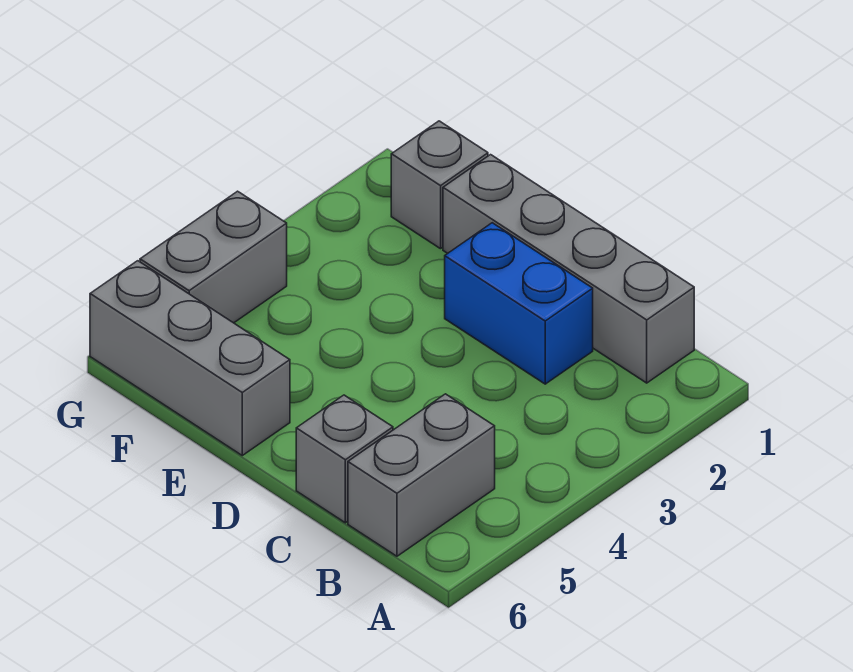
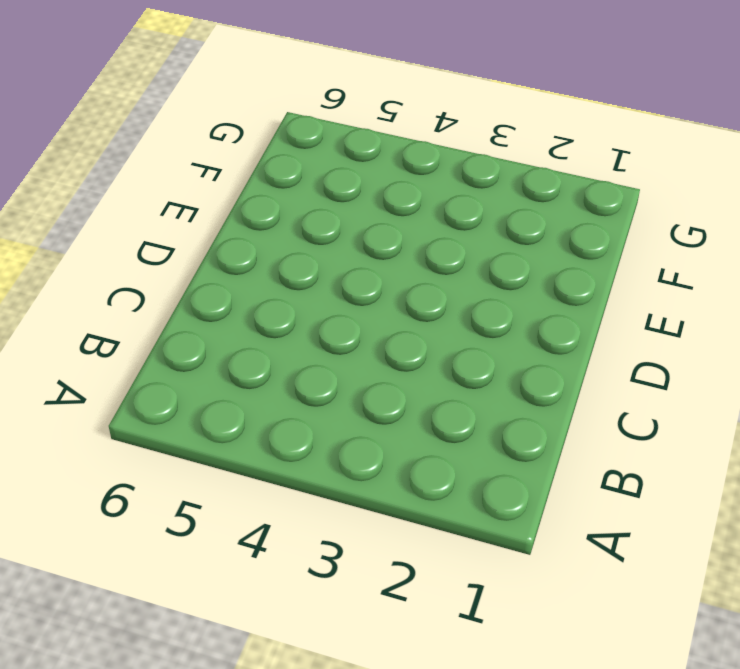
none -> grey brick B1:E1 level 1
none -> grey brick B5:B6 level 1

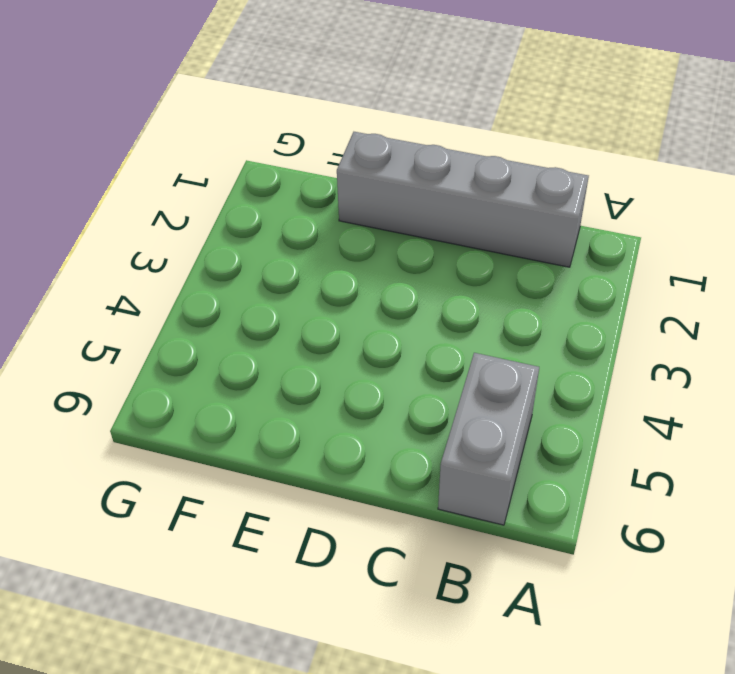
none -> blue brick C2:D2 level 1
none -> grey brick C6 level 1

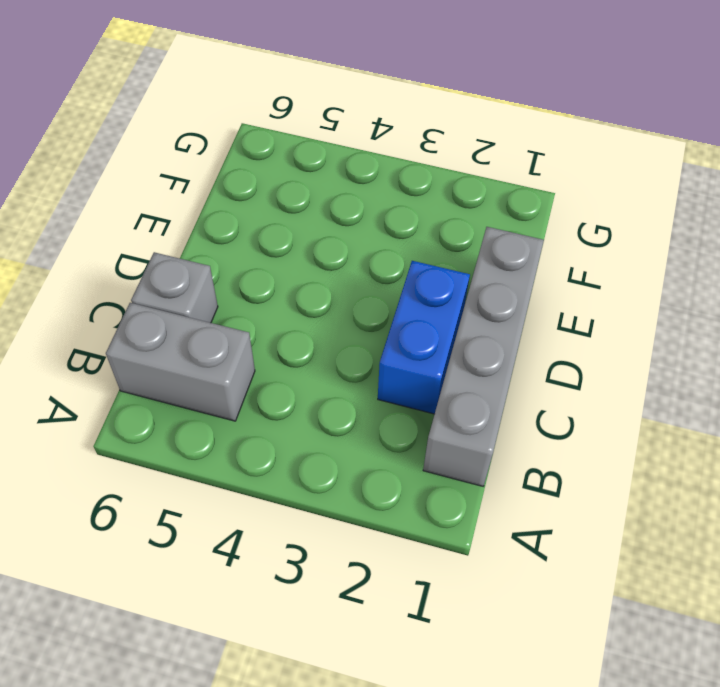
none -> grey brick E6:G6 level 1
none -> grey brick F1 level 1

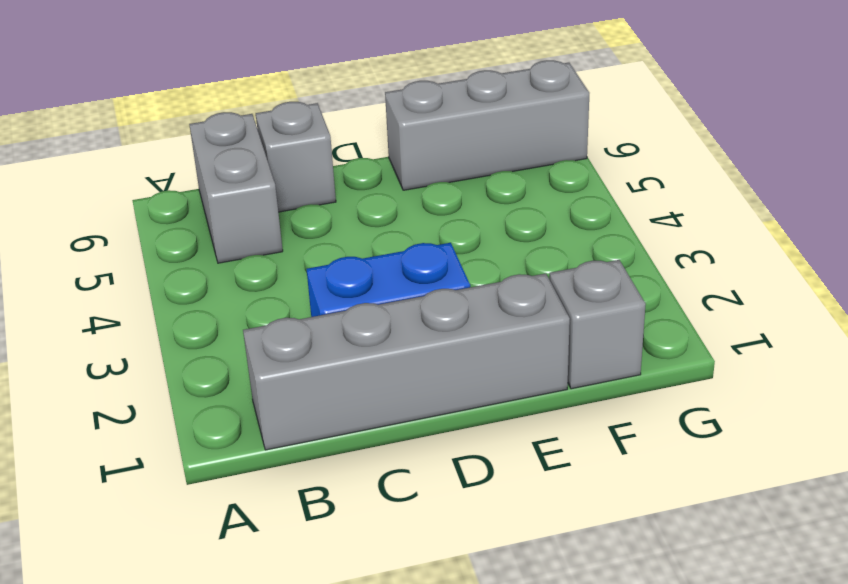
none -> grey brick G4:G5 level 1

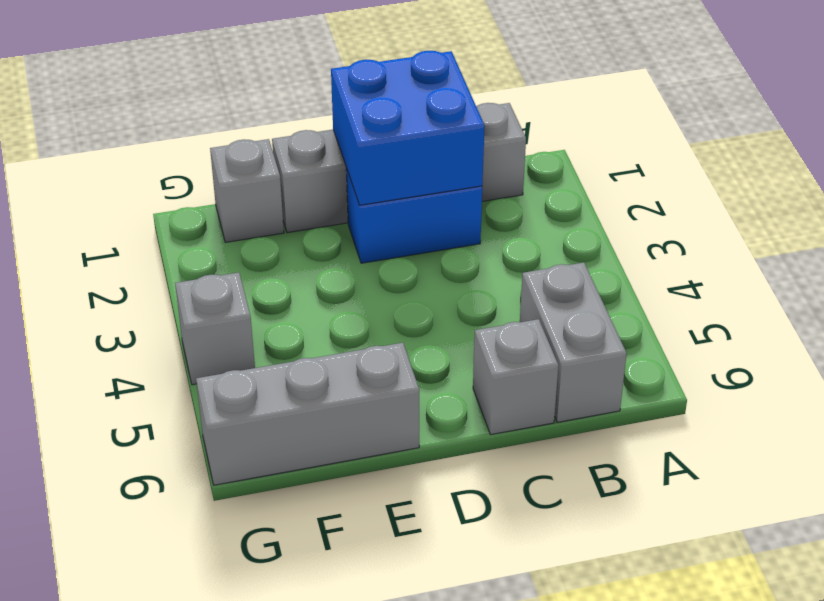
blue brick C1:D2 level 2 -> none
grey brick G4 level 1 -> grey brick G4:G5 level 1

